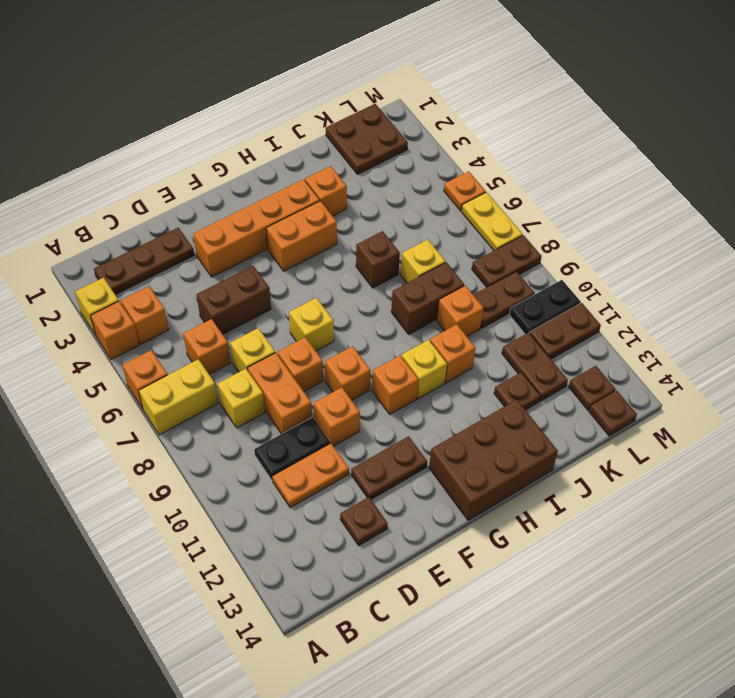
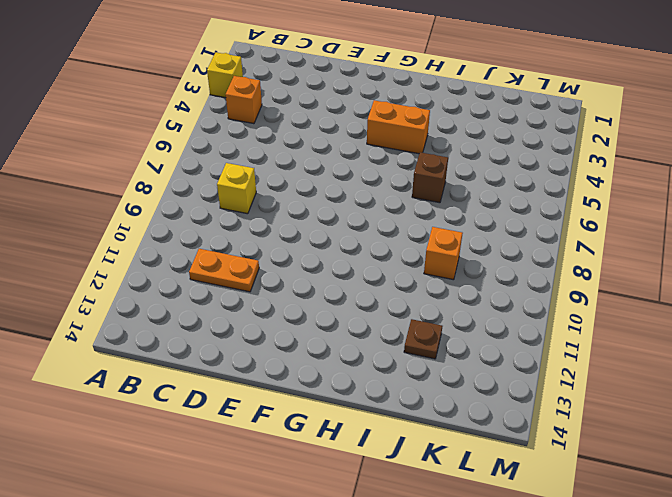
none -> orange brick A4 level 1
none -> orange brick A6 level 1
none -> yellow brick A7:B7 level 1
none -> brown plate B2:D2 level 1

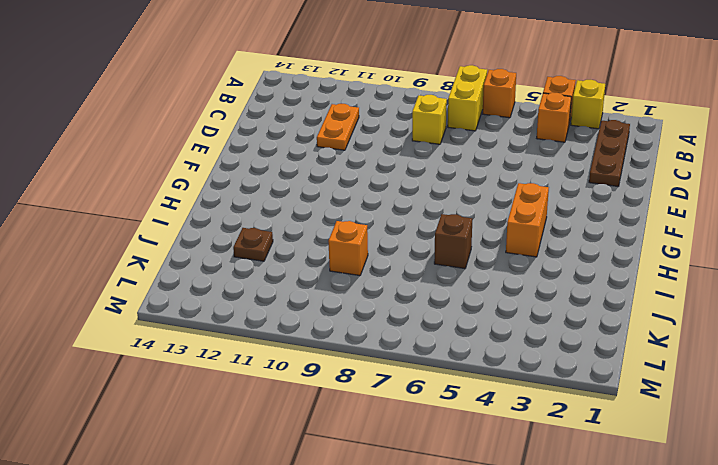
none -> orange brick C6 level 1
none -> black plate C10:D10 level 1
none -> brown brick D5:E5 level 1
none -> yellow brick D7 level 1

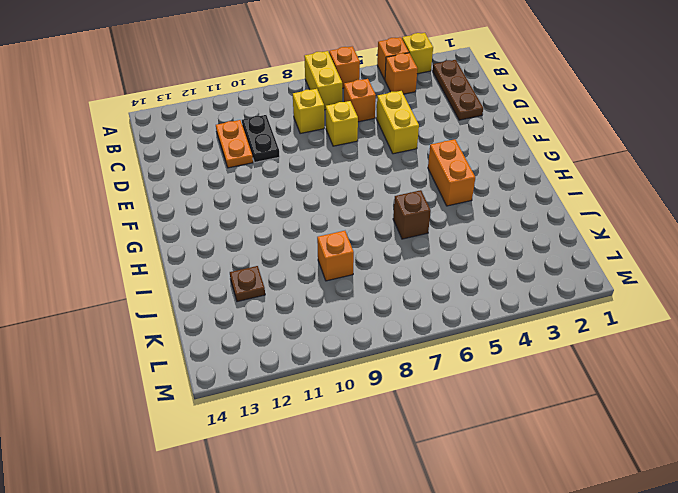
yellow brick D5:E5 level 1 -> brown brick D5:E5 level 1
none -> orange brick D8:D9 level 1
none -> brown plate D13 level 1
none -> orange brick E3:H3 level 1
none -> orange brick E8 level 1

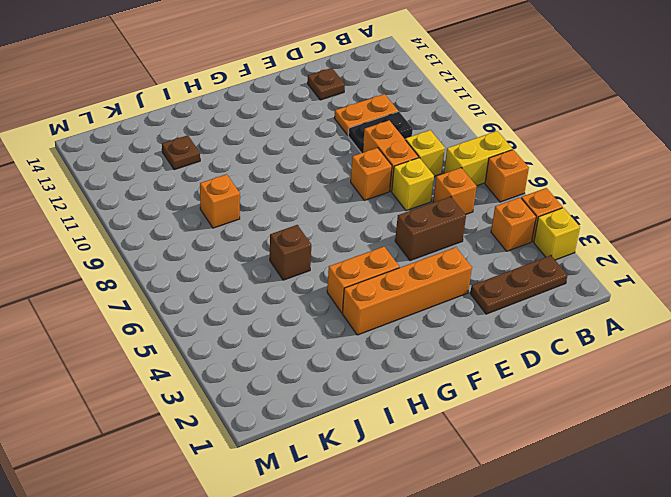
none -> orange brick E10 level 1
none -> brown plate E12:F12 level 1
none -> yellow brick F7 level 1
none -> orange brick F9 level 1

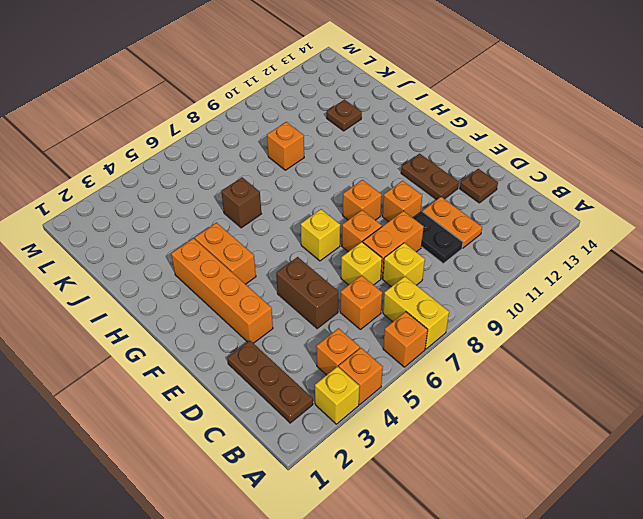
none -> orange brick G10 level 1
none -> brown brick G13:I14 level 1
none -> yellow brick H10 level 1
none -> orange brick I3 level 1

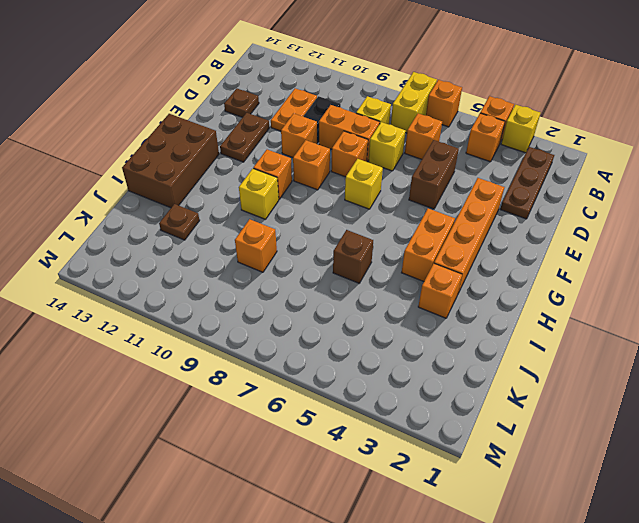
none -> brown brick I8:J8 level 1
none -> orange brick I10 level 1
none -> yellow brick J7 level 1
none -> brown plate K1:L2 level 1

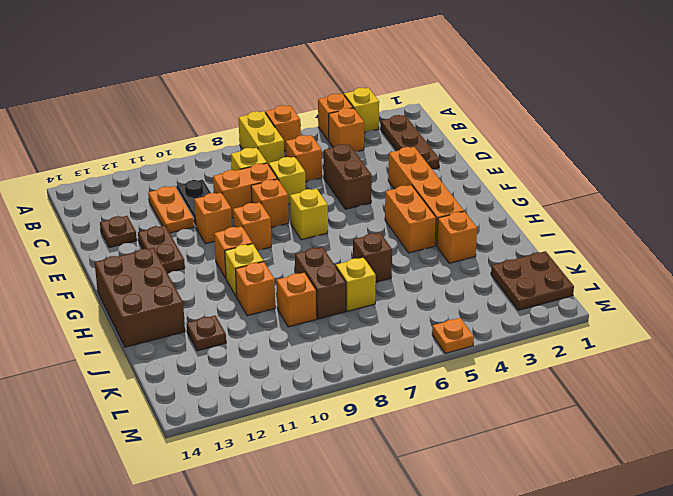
none -> brown plate K9:L9 level 1
none -> brown plate K11:K12 level 1
none -> brown plate L8:M8 level 1
none -> black plate L10:M10 level 1

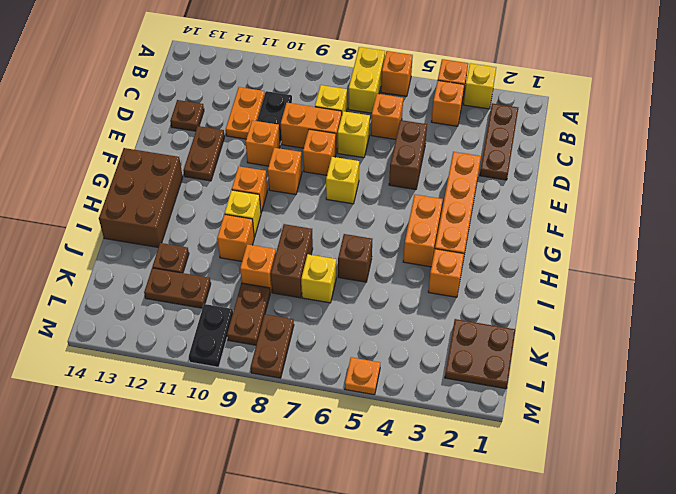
none -> brown plate L11:M11 level 1
none -> brown plate L13 level 1
none -> brown plate L14 level 1
none -> yellow plate M6:M7 level 1

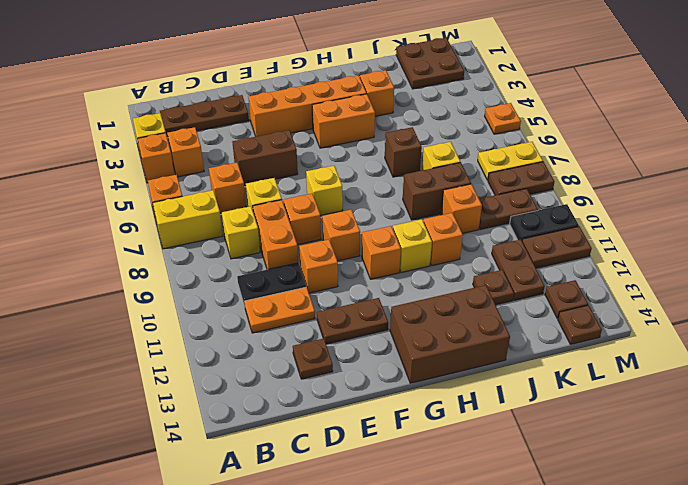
yellow plate L7:M7 level 1 -> yellow plate M6:M7 level 1

